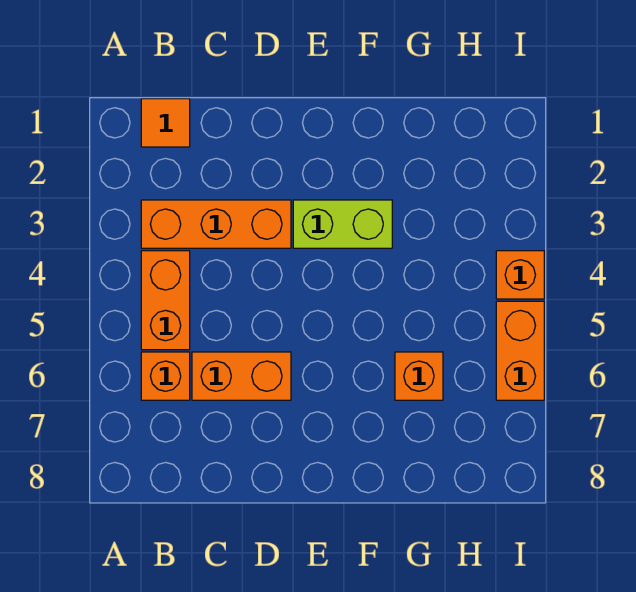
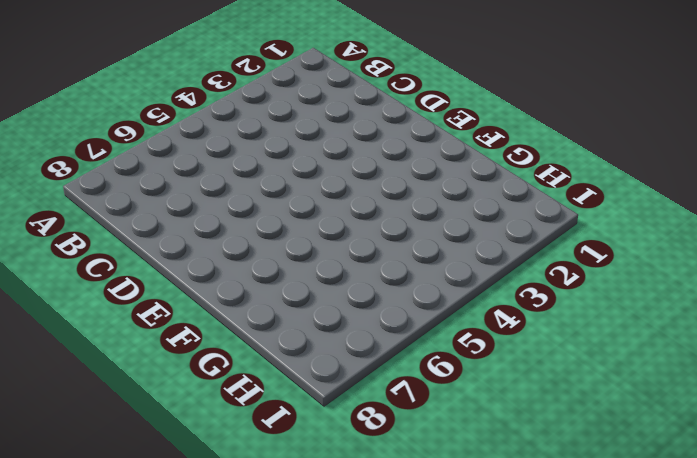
none -> orange tile B1 level 1
none -> orange brick B3:D3 level 1

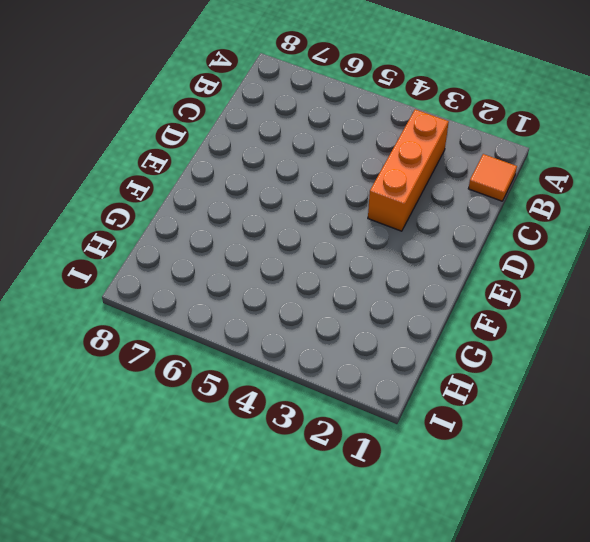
none -> orange brick B4:B5 level 1
none -> orange brick B6 level 1

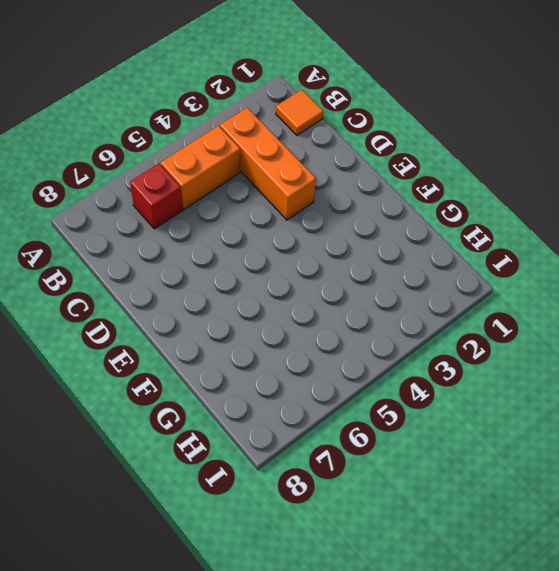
red brick B6 level 1 -> orange brick B6 level 1
none -> orange brick C6:D6 level 1
none -> lime brick E3:F3 level 1

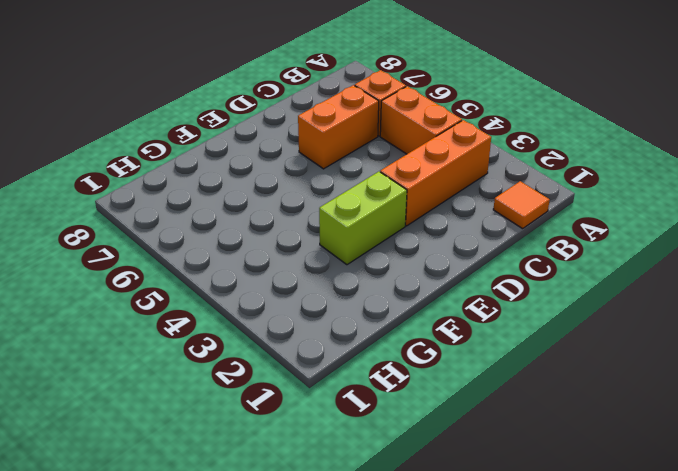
none -> orange brick G6 level 1
none -> orange brick I4 level 1

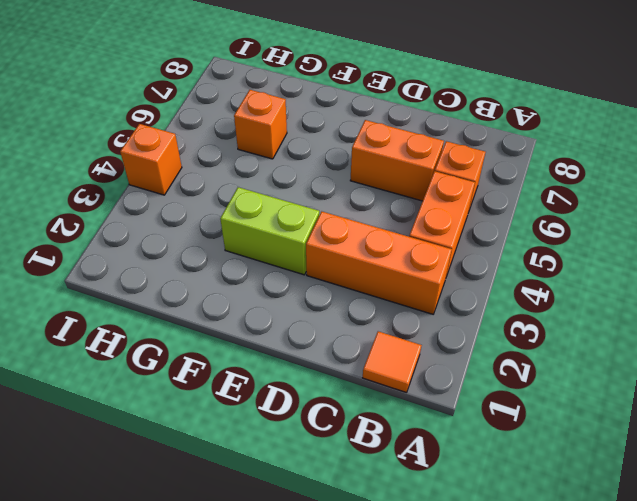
none -> orange brick I5:I6 level 1

